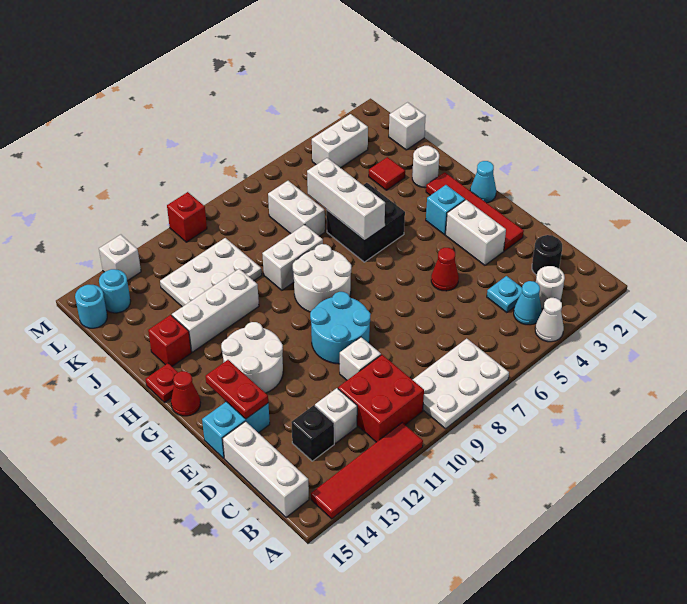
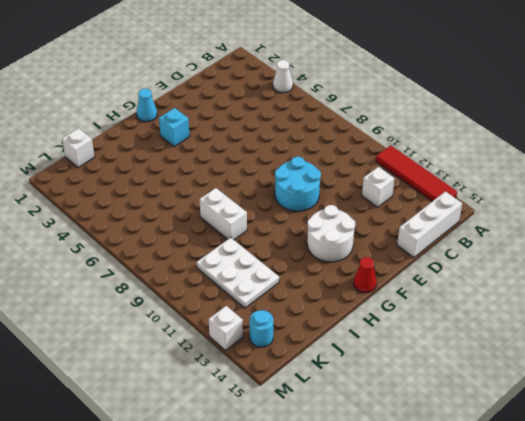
none -> white plate A7:B9 level 1
none -> white round brick B3 level 1
none -> cyan cone B4 level 1
none -> red brick B10:C11 level 1

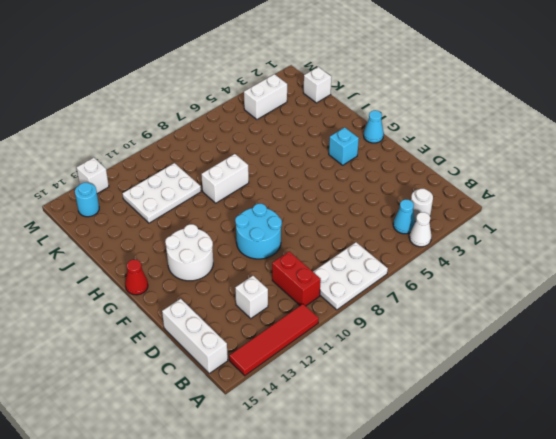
red brick B10:C10 level 1 -> red brick B10:C11 level 1
none -> black round brick C2 level 1
none -> cyan plate C4 level 1
none -> black brick C13 level 1
none -> white brick D10 level 1

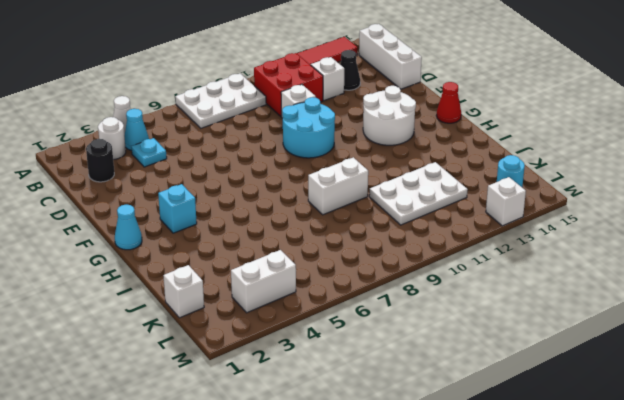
black cone C13 level 1 -> black brick C13 level 1
none -> red tile E2:H2 level 1
none -> white brick E3:F3 level 1
none -> red cone E5 level 1
none -> cyan brick E14:E15 level 1

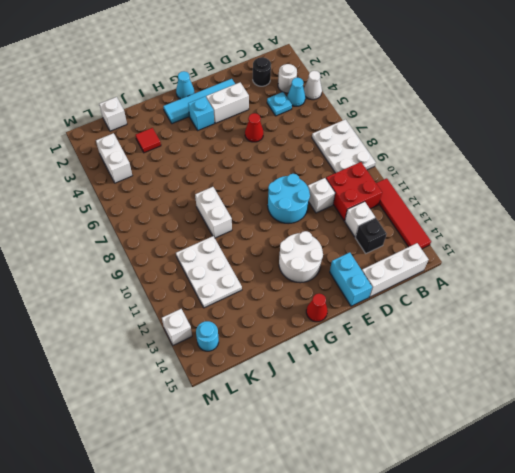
cyan tile E2:H2 level 1 -> red tile E2:H2 level 1
none -> white round brick G8:H9 level 1
none -> black brick H5:I6 level 1
none -> red plate H15 level 1
none -> white round brick I2 level 1

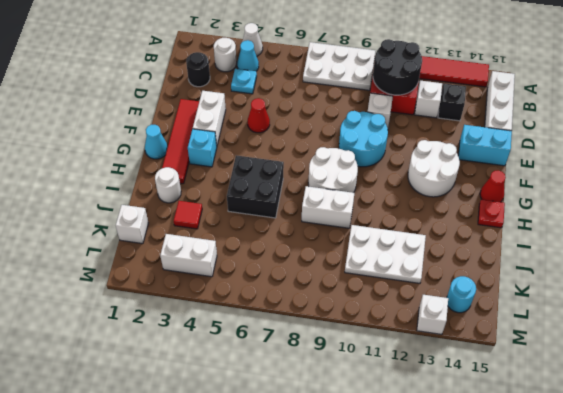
black round brick B10:C11 level 2 -> none
none -> white brick I11:I13 level 1
none -> red brick I14 level 1
none -> white brick J7:K7 level 1
none -> cyan round brick L15 level 1

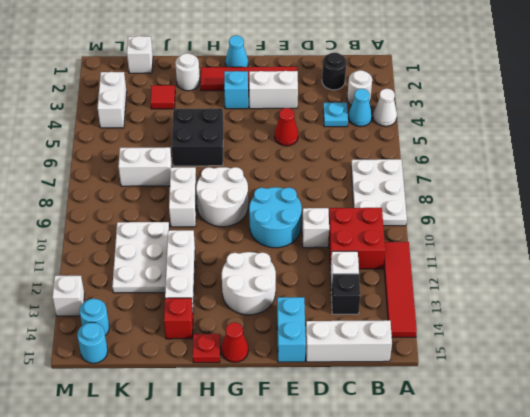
none -> red brick M10 level 1
none -> red plate E14:F14 level 2
none -> white brick H6:J6 level 2

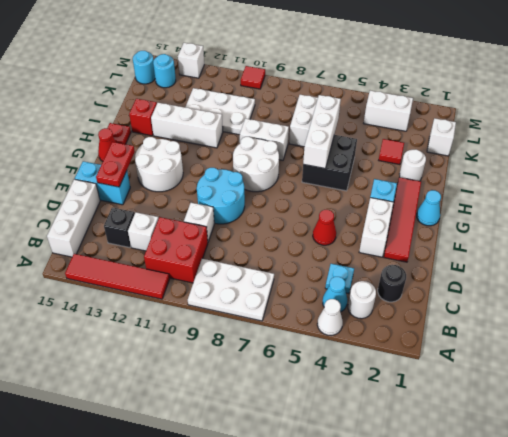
red tile M10 level 1 -> red brick M10 level 1

